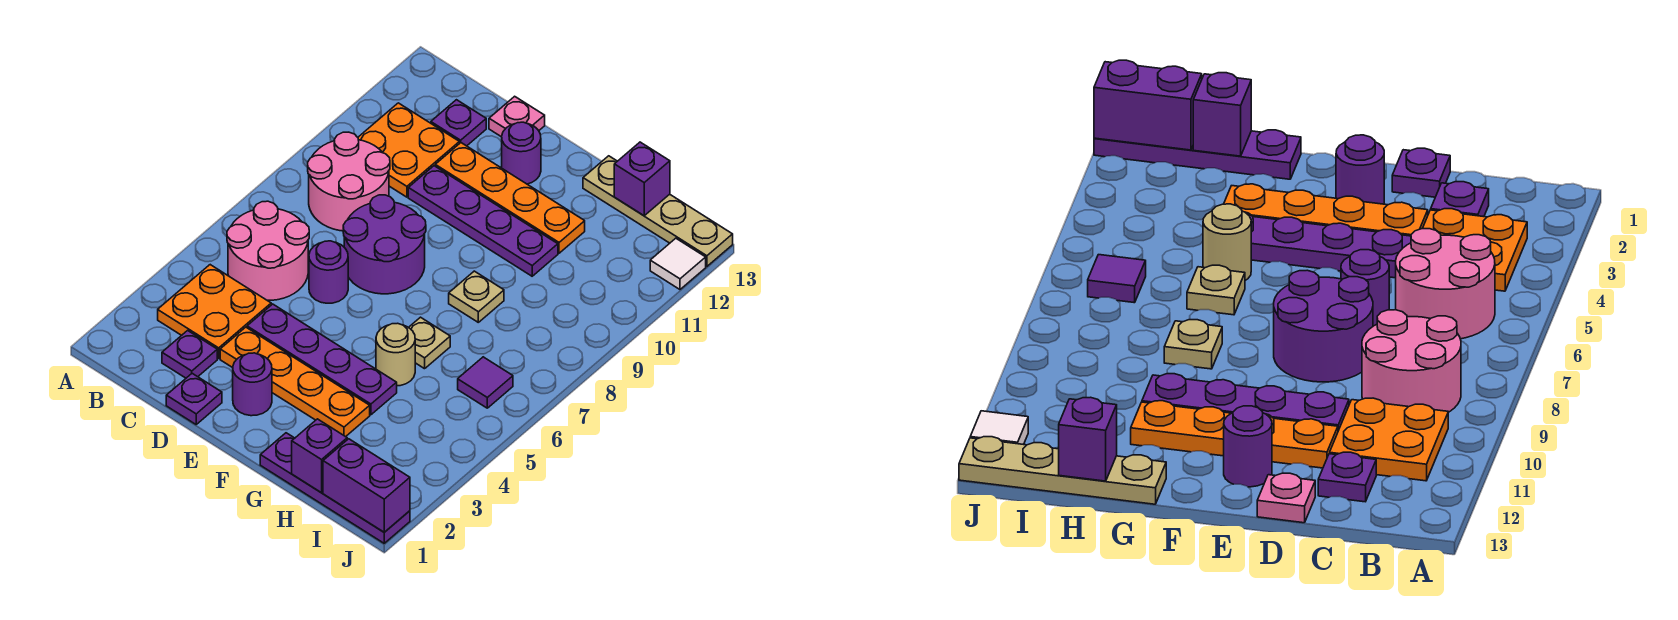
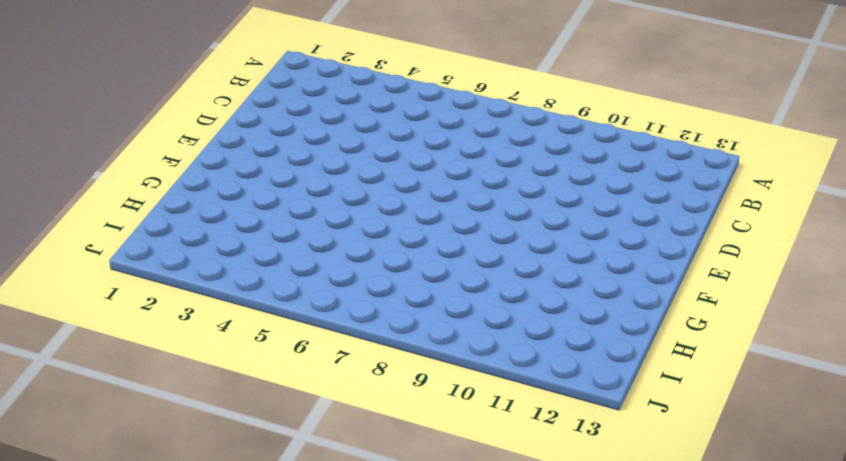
none -> orange plate B3:C4 level 1
none -> pink round brick B5:C6 level 1
none -> pink round brick B8:C9 level 1

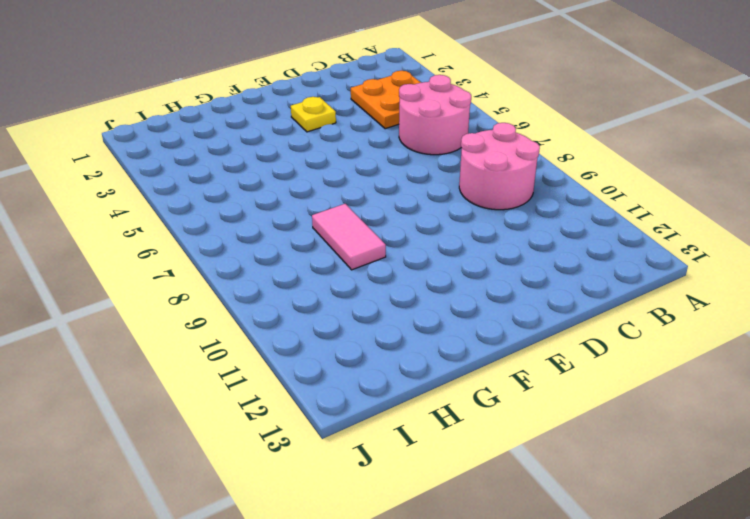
yellow plate E3 level 1 -> orange plate D3:G3 level 1
pink tile G8:G9 level 1 -> tan plate G8 level 1
none -> orange plate B10:C11 level 1
none -> purple plate C2 level 1
none -> purple plate C12 level 1

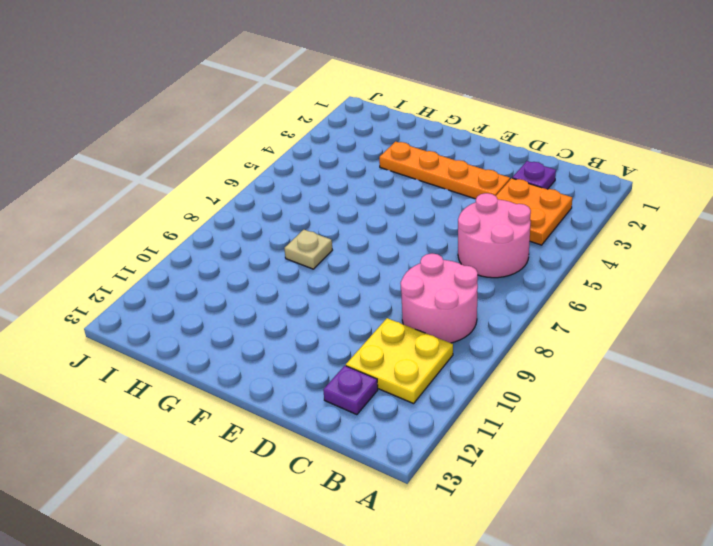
yellow plate B10:C11 level 1 -> orange plate B10:C11 level 1
none -> purple plate D1 level 1
none -> purple plate D4:G4 level 1
none -> purple round brick D6 level 1

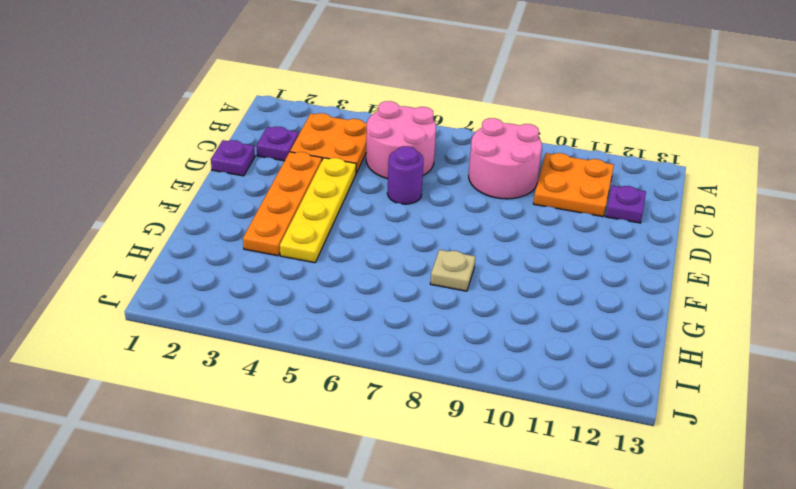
yellow plate D4:G4 level 1 -> purple plate D4:G4 level 1
none -> purple round brick D7:E8 level 1
none -> purple plate D10:G10 level 1
none -> orange plate D11:G11 level 1

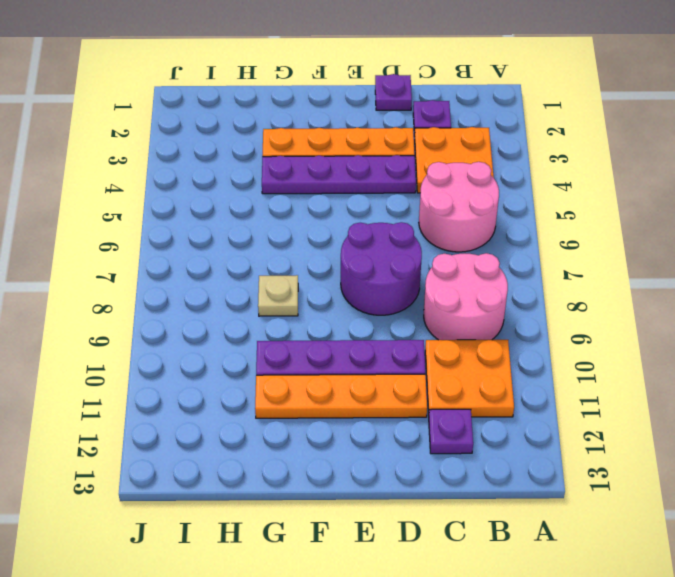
none -> purple round brick D6 level 1
none -> pink plate D13 level 1
none -> purple round brick E2 level 1

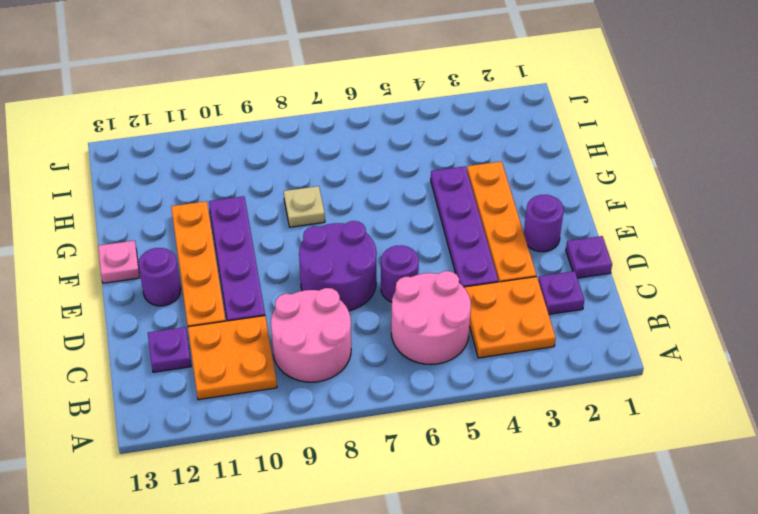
pink plate F13 level 1 -> pink plate D13 level 1
none -> purple plate G1:J1 level 1
none -> tan round brick G5 level 1
none -> tan plate G6 level 1

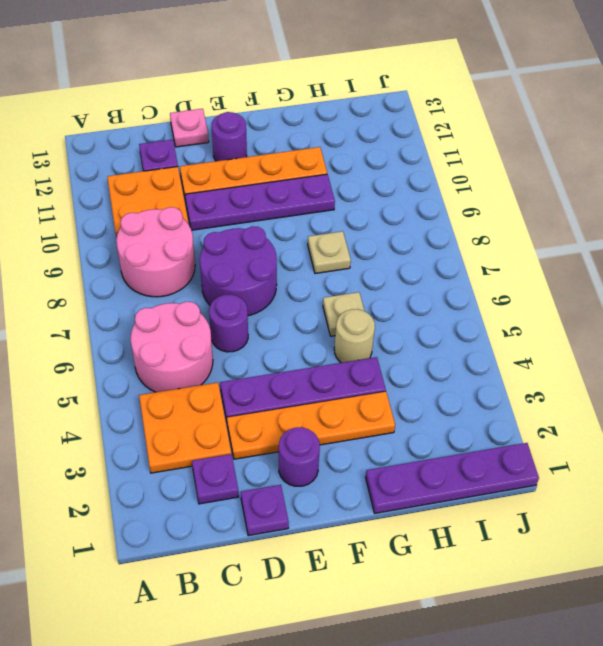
none -> tan plate G13:J13 level 1
none -> purple tile I6 level 1
none -> white tile J12 level 1

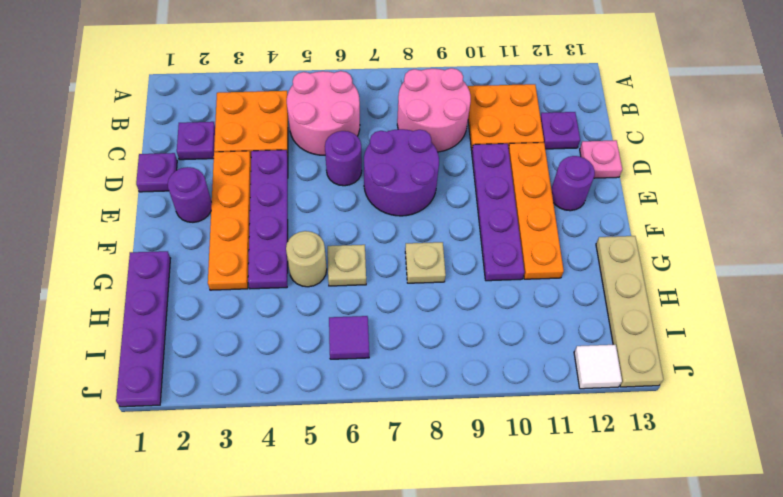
none -> purple brick H1 level 2
none -> purple brick H13 level 2
none -> purple brick I1:J1 level 2

